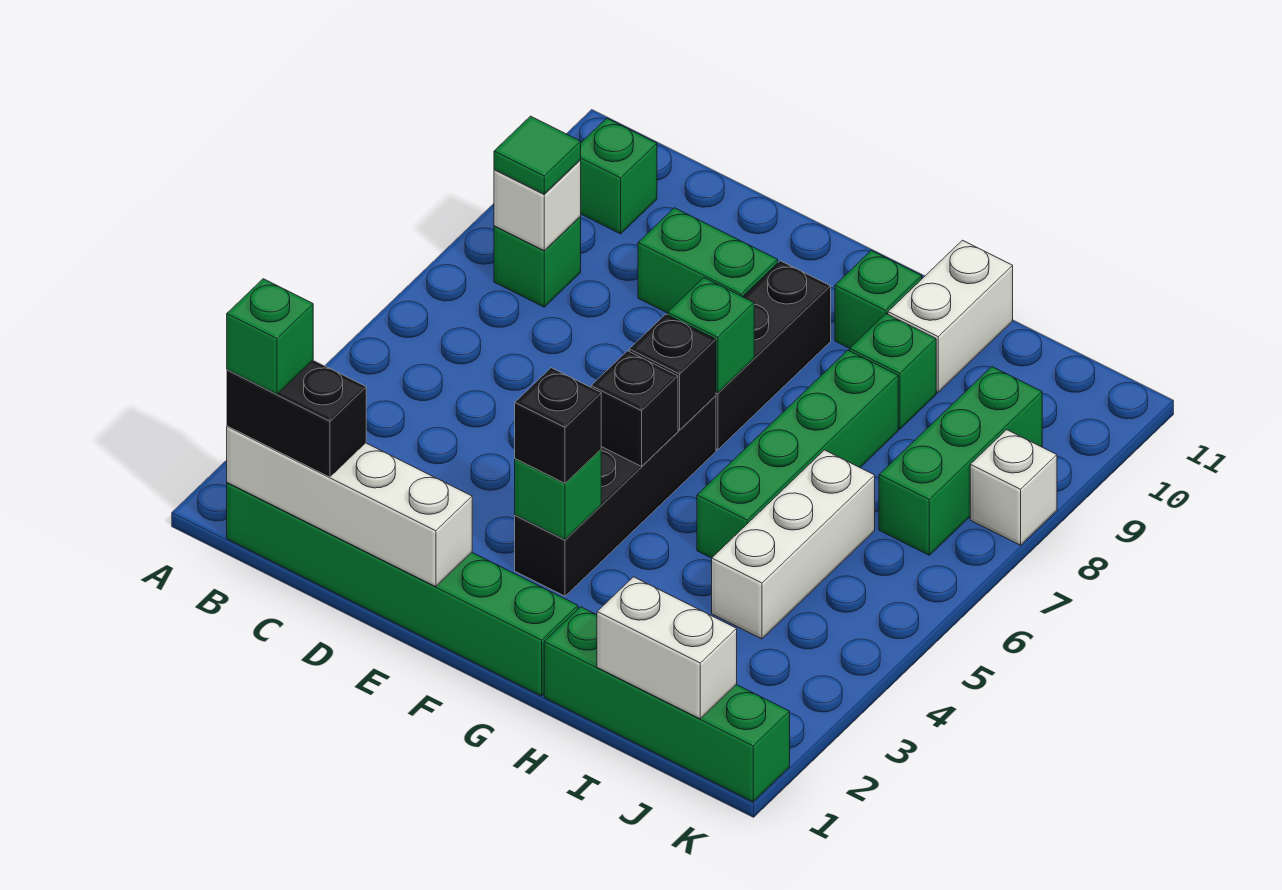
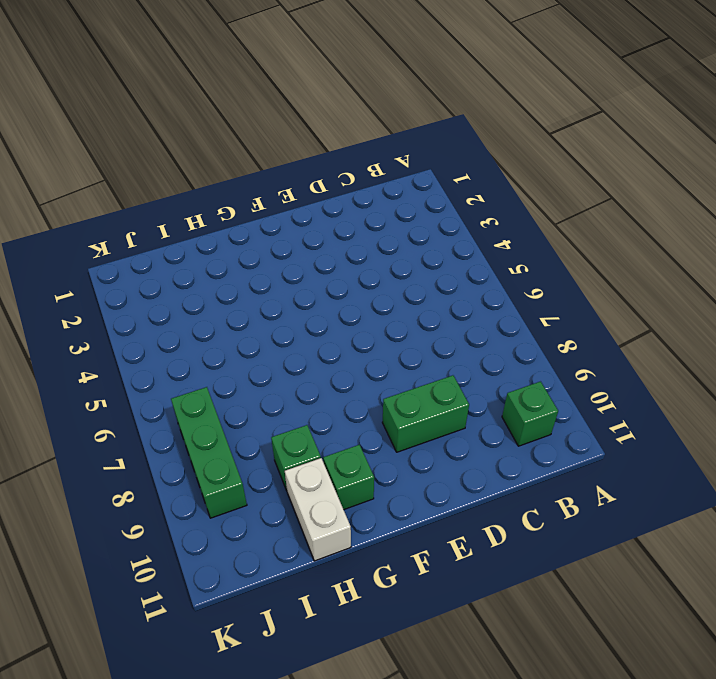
none -> green brick B1:G1 level 1
none -> green brick B8 level 1
none -> black brick F3:F6 level 1

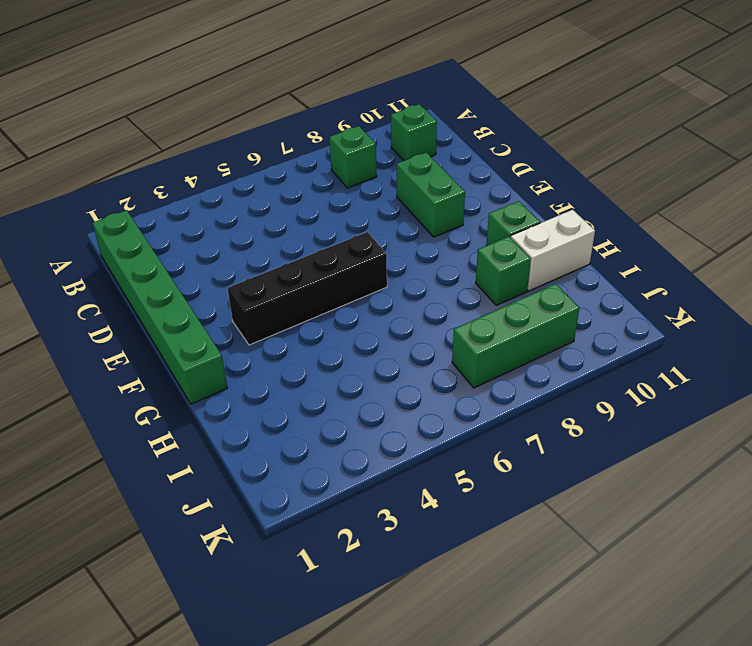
none -> black brick F7:F9 level 1
none -> green brick H1:K1 level 1
none -> green brick H5:H8 level 1

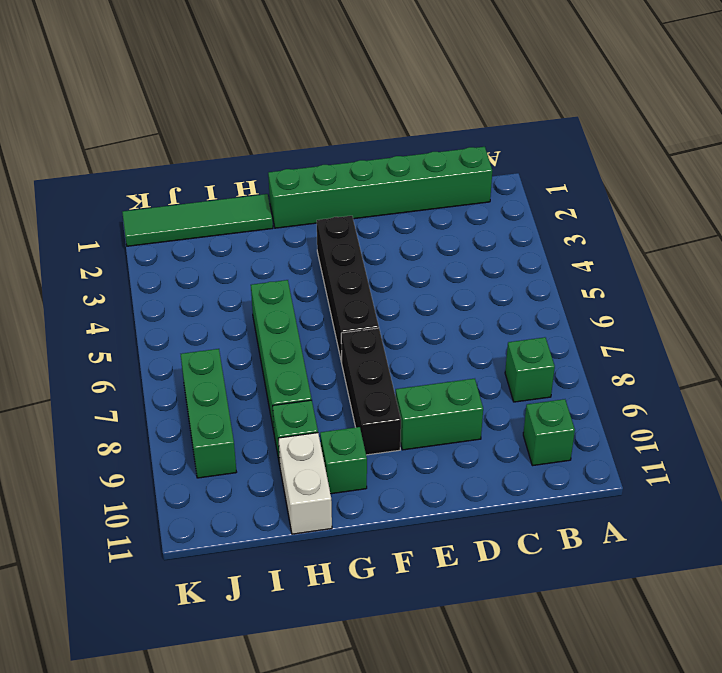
green tile H1:K1 level 1 -> green brick H1:K1 level 1
none -> white brick I4:I6 level 1
none -> white brick K8 level 1
none -> white brick B1:E1 level 2

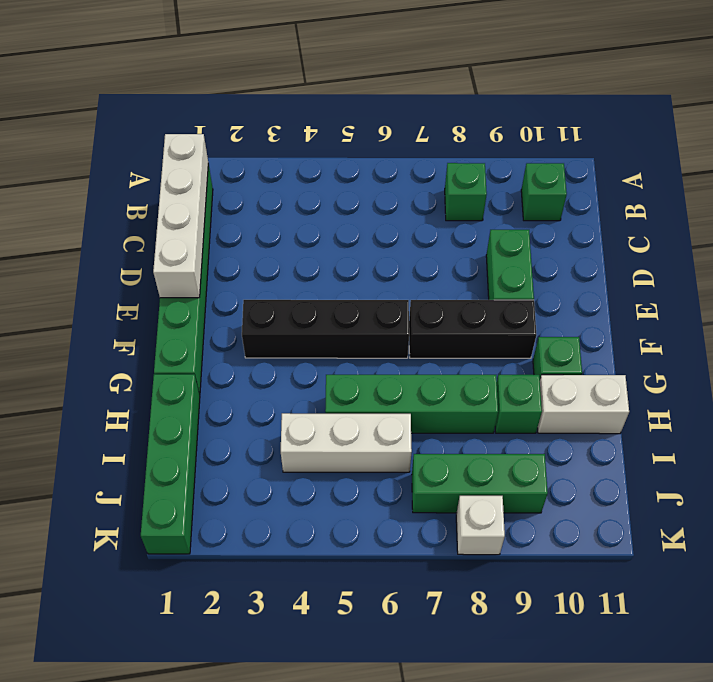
none -> white brick B8 level 2
none -> green brick F3 level 2
none -> black brick F5 level 2

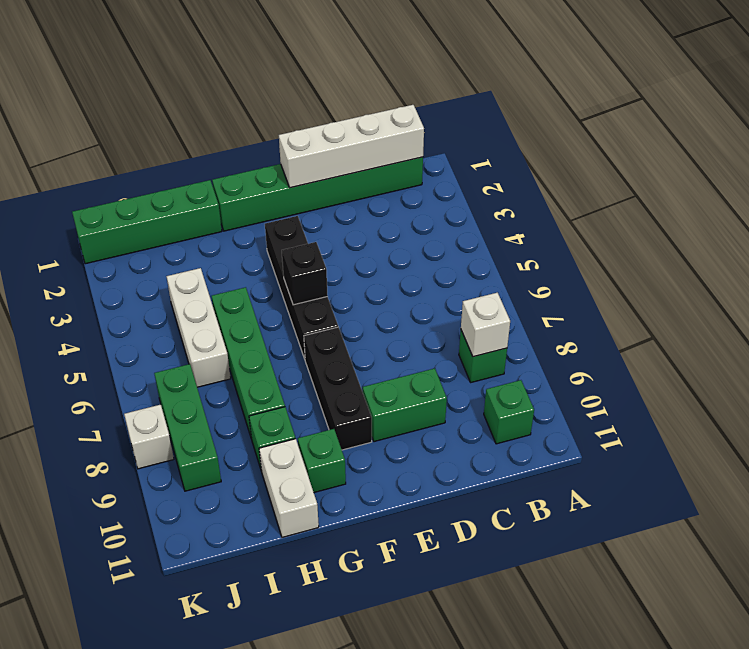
none -> green brick F3 level 2
none -> black brick F6 level 2
none -> green brick F7 level 2

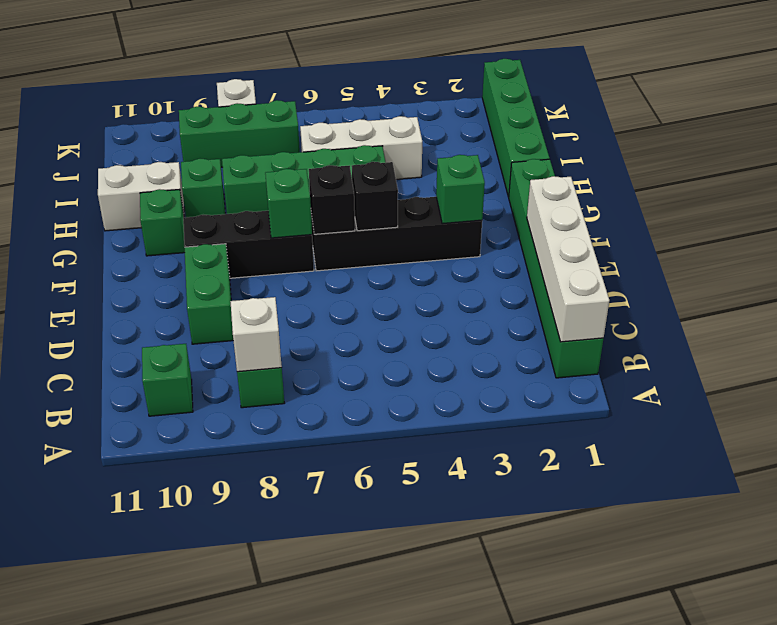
none -> white brick I1:J1 level 2
none -> black brick B1:C1 level 3
none -> green tile B8 level 3

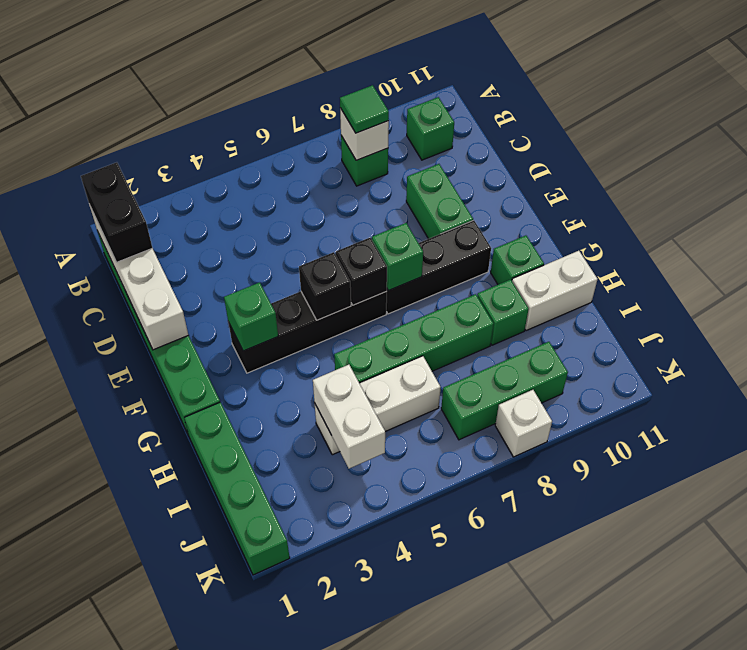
white brick I4:J4 level 2 -> white brick I1:J1 level 2
none -> black brick F3 level 3
none -> green brick B1 level 4

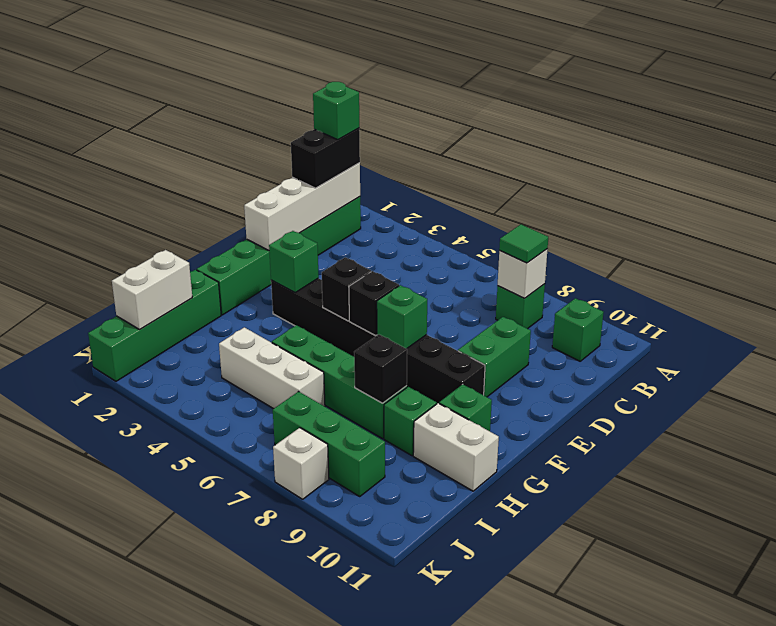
black brick H8 level 2 -> black brick F3 level 3

